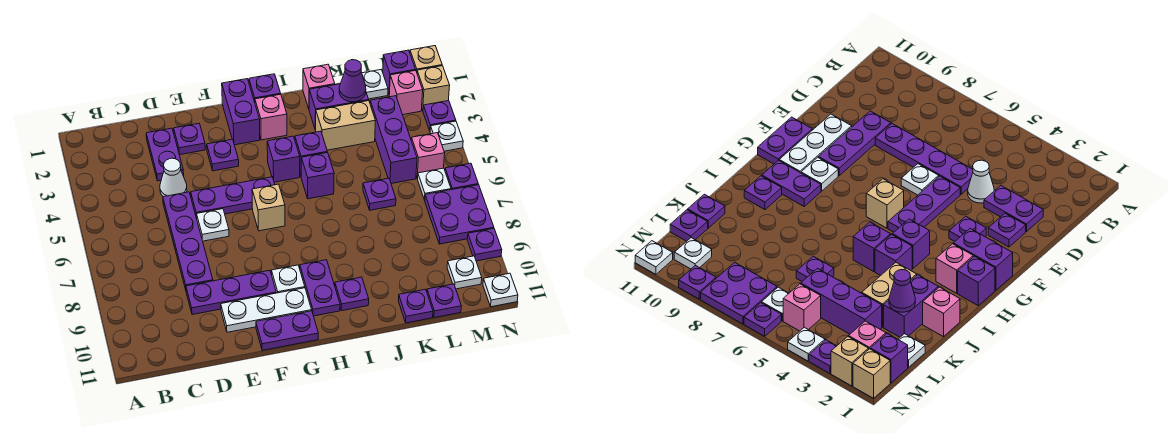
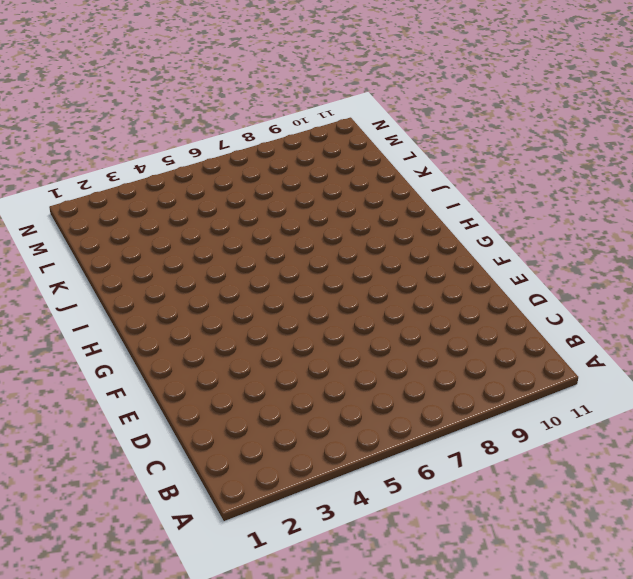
none -> purple plate D2:D3 level 1
none -> white cone D4 level 1
none -> purple plate D5:D8 level 1
none -> purple plate D9:F9 level 1

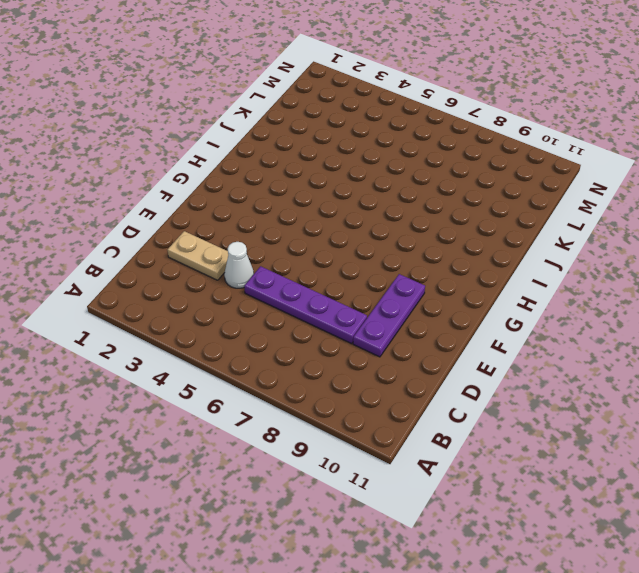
tan plate D2:D3 level 1 -> purple plate D2:D3 level 1
none -> purple plate E2 level 1
none -> purple plate E5:G5 level 1
none -> white plate E6 level 1
none -> white plate E10:G10 level 1

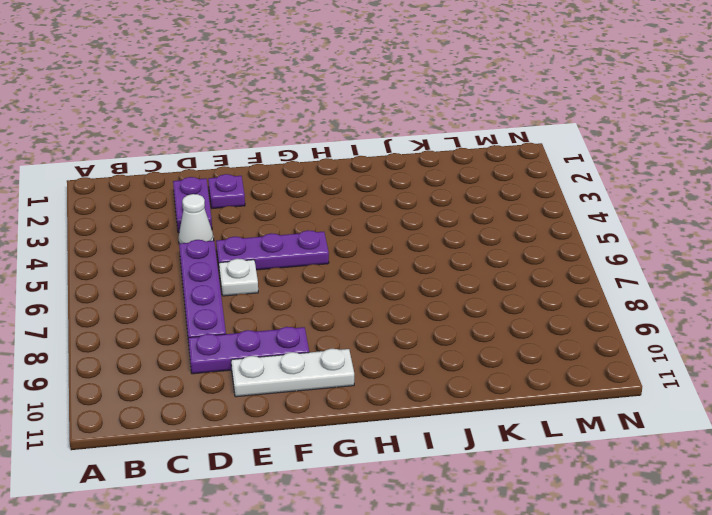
none -> purple plate F3 level 1
none -> purple plate F11:G11 level 1
none -> purple brick G1:G2 level 1
none -> tan brick G6 level 1

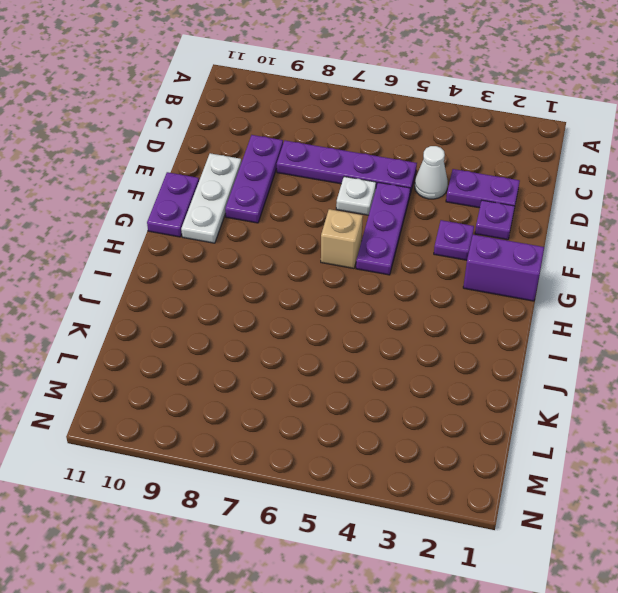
none -> white plate G9 level 1
none -> purple brick H1 level 1
none -> pink brick H2 level 1
none -> purple brick H4 level 1

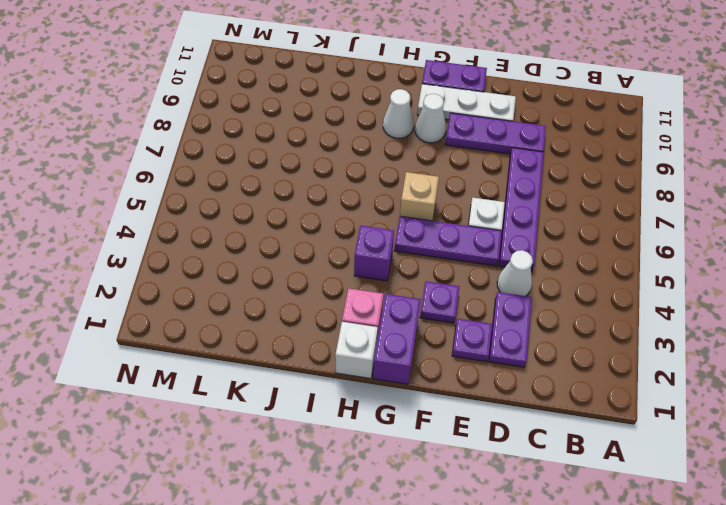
white cone G9 level 1 -> white plate G9 level 1
white brick H1 level 1 -> purple brick H1 level 1
white cone H9 level 1 -> purple plate H9:H10 level 1
none -> purple brick I4 level 1
none -> purple brick I5 level 1
none -> purple plate I10 level 1
none -> pink brick J1 level 1

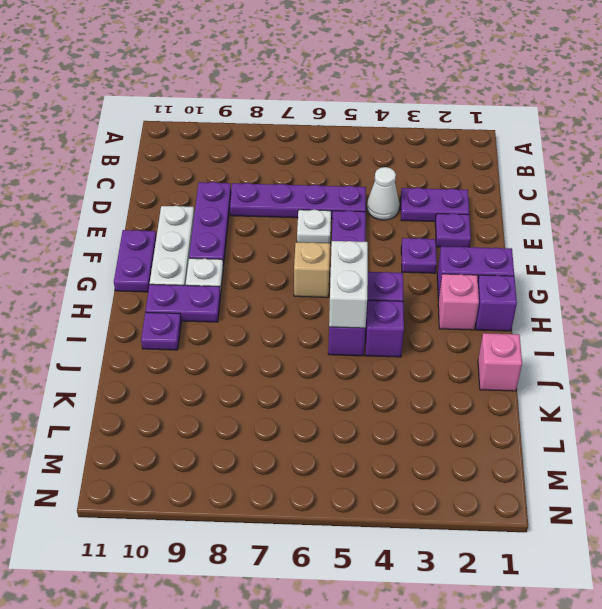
white brick H5:I5 level 2 -> none
none -> purple brick J2:K2 level 1
none -> tan brick J3:K3 level 1
none -> purple plate K6 level 1
none -> purple plate K11 level 1

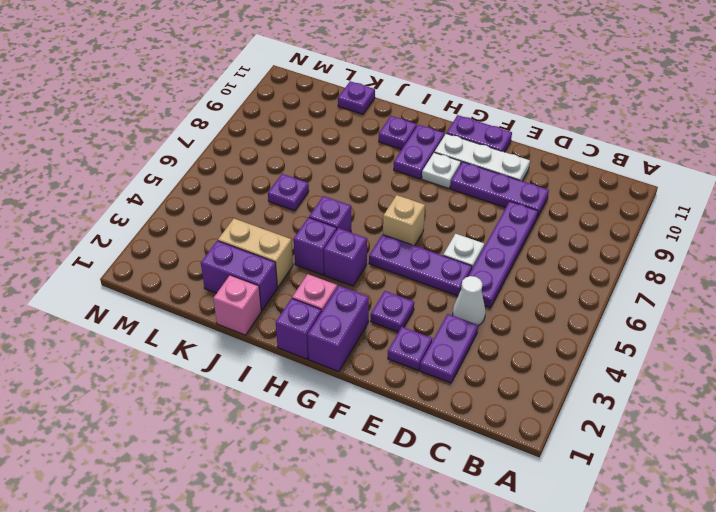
none -> white plate L1 level 1
none -> purple brick L3:L5 level 1
none -> purple plate L11 level 1
none -> purple brick M1 level 1

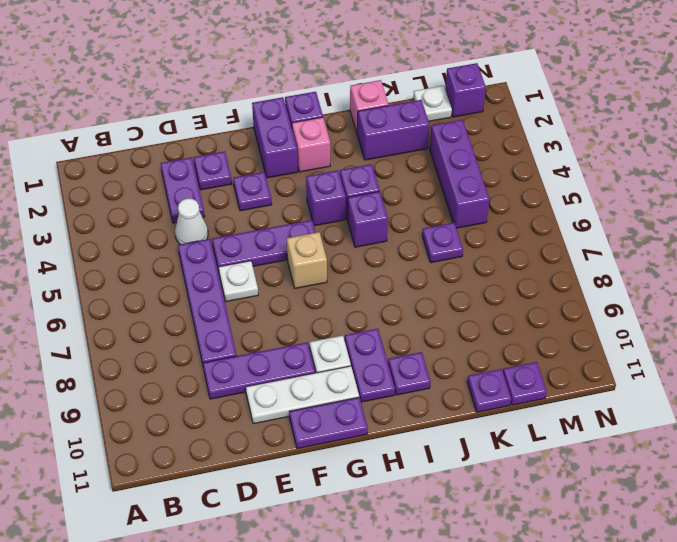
none -> tan brick J3:K3 level 1
none -> pink brick M2 level 1
none -> pink brick M5 level 1
none -> white plate M6 level 1

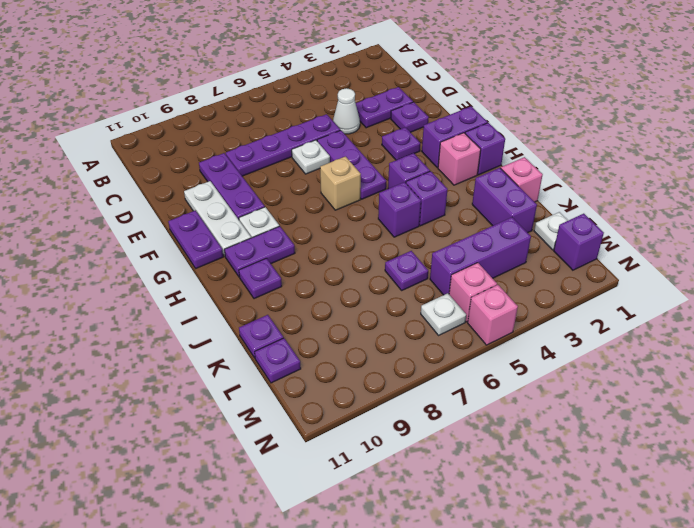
pink brick N5 level 1 -> pink brick M2 level 1
none -> tan brick J3:K3 level 1
none -> purple plate M7:N8 level 1
none -> white plate M10 level 1
none -> tan brick N1 level 1

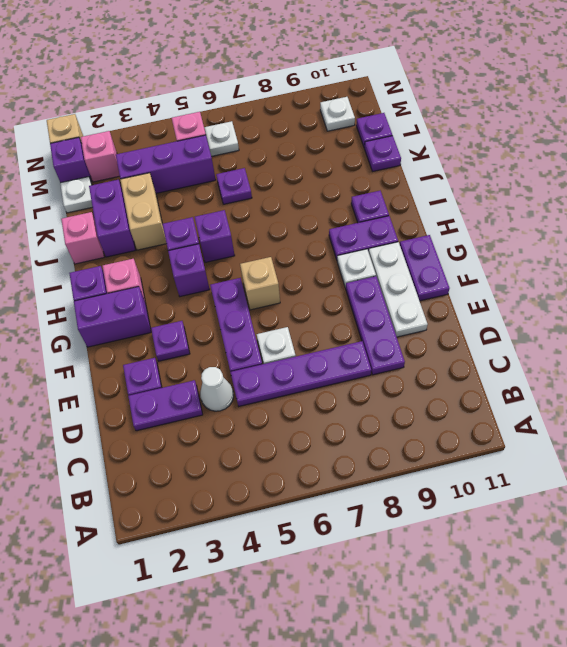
none -> purple plate M7:N8 level 1
none -> tan brick N2 level 1
none -> purple plate N3 level 1
none -> white plate N4 level 1

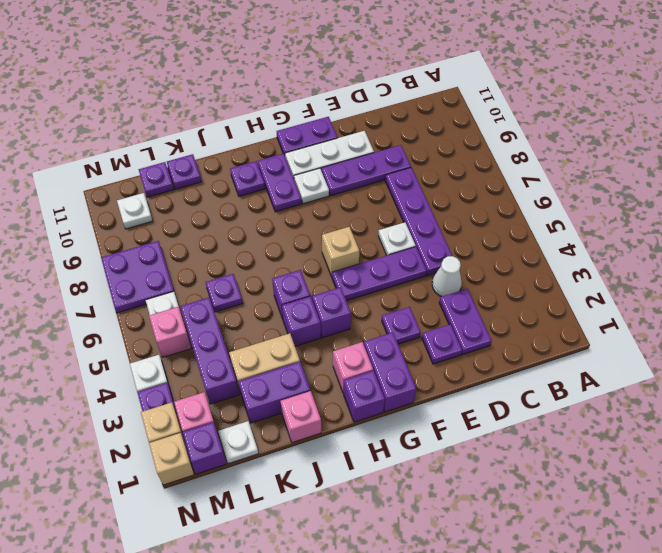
none -> purple plate N6 level 1
none -> purple plate N9 level 1
none -> white plate N11 level 1
none -> purple cone K2 level 2

